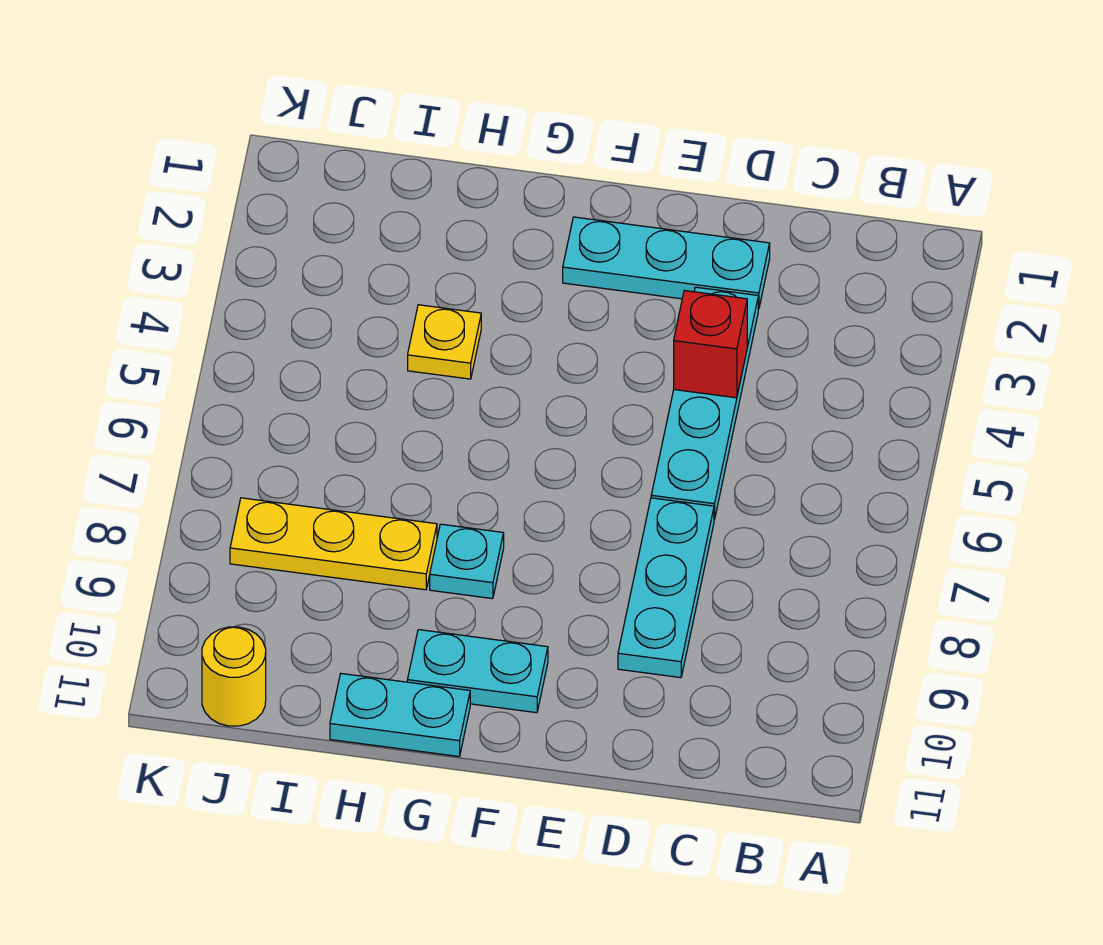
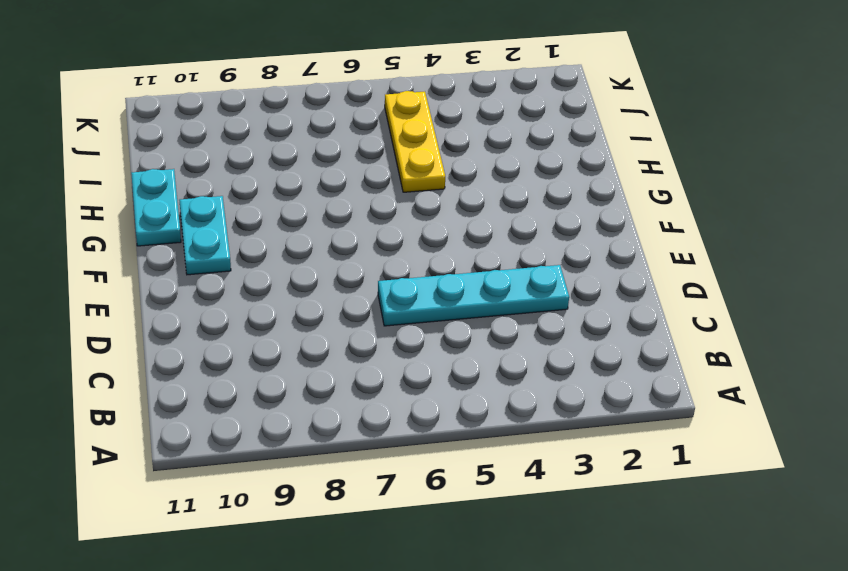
yellow plate H5:J5 level 1 -> yellow plate H8:J8 level 1
none -> cyan plate D2:F2 level 1
none -> cyan plate D7:D9 level 1

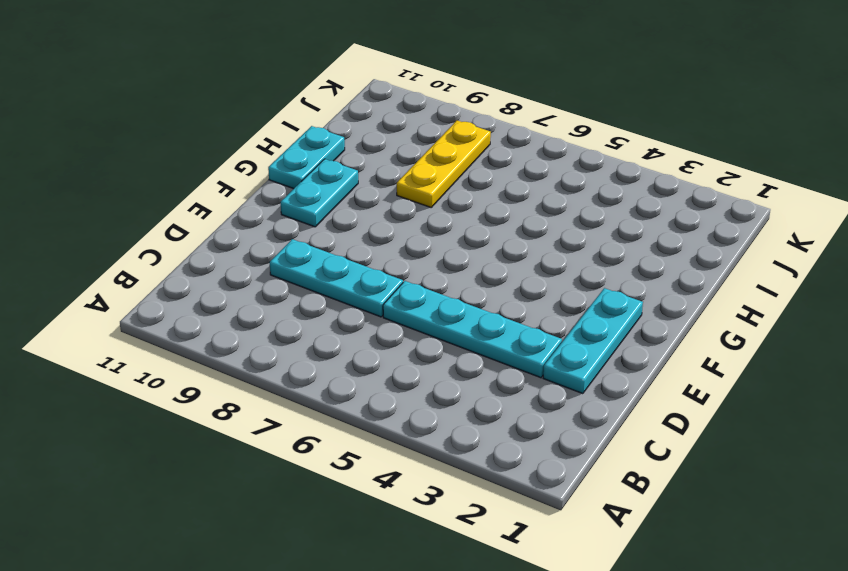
none -> cyan plate G8 level 1
none -> yellow plate H4 level 1

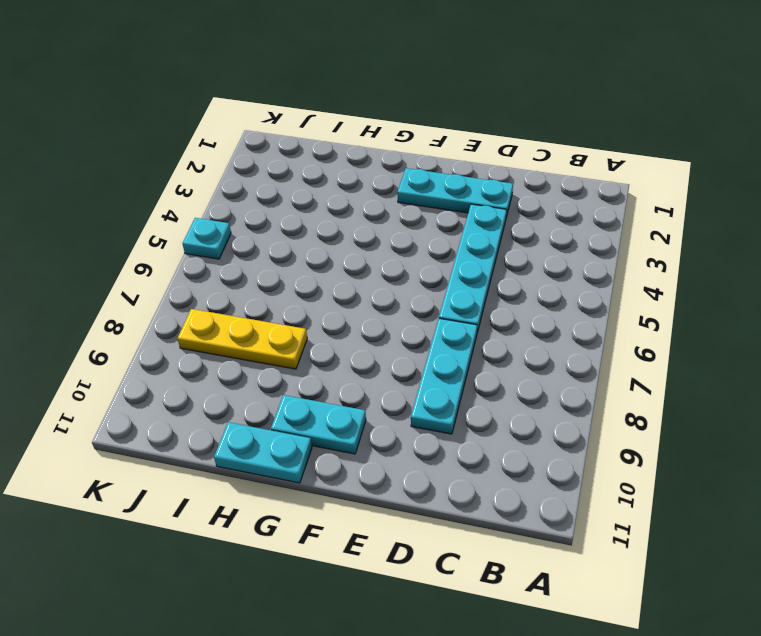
cyan plate K5 level 1 -> cyan plate G8 level 1
none -> yellow plate H4 level 1
none -> yellow round brick J11 level 1

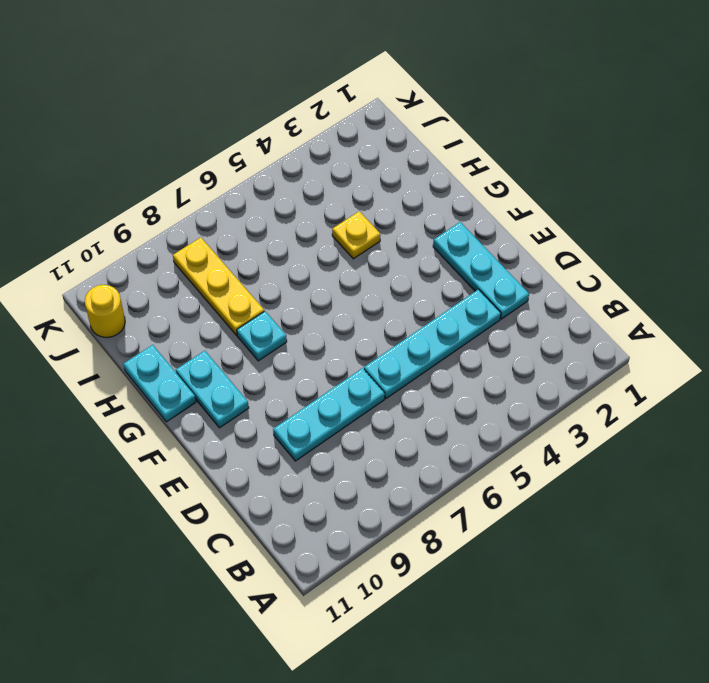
none -> red brick D4 level 2

